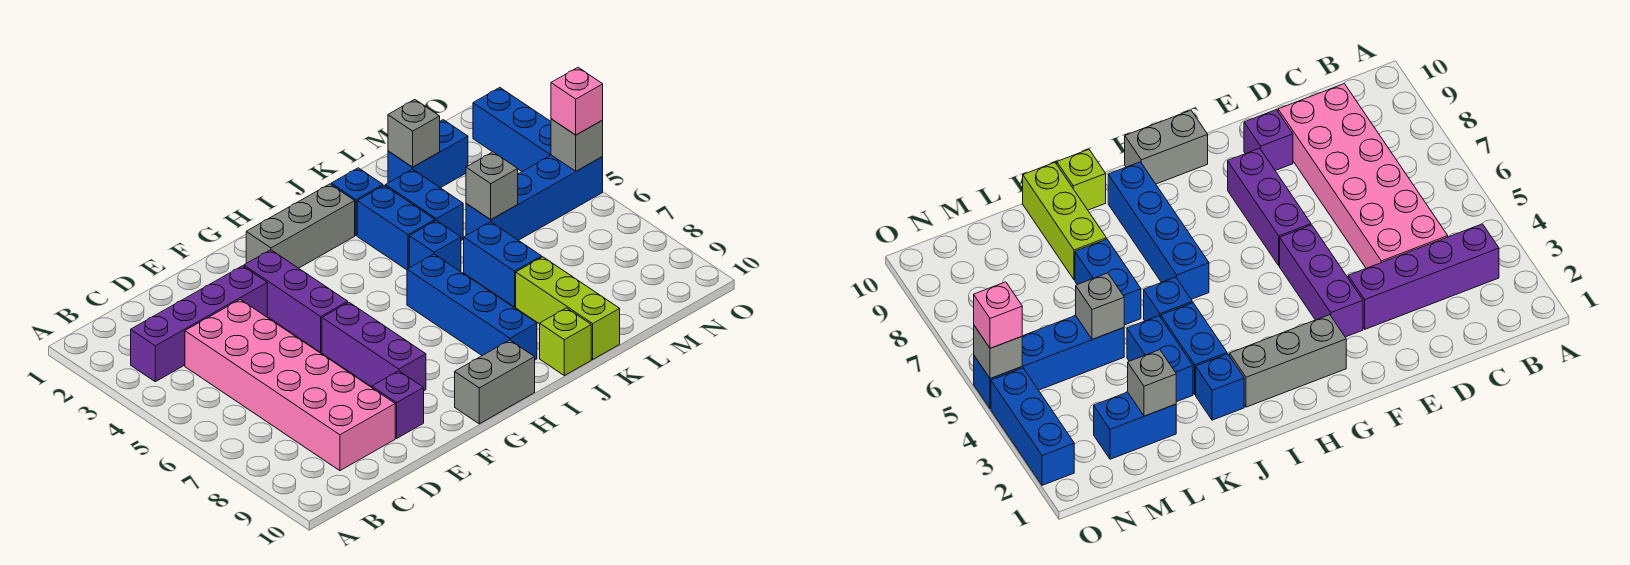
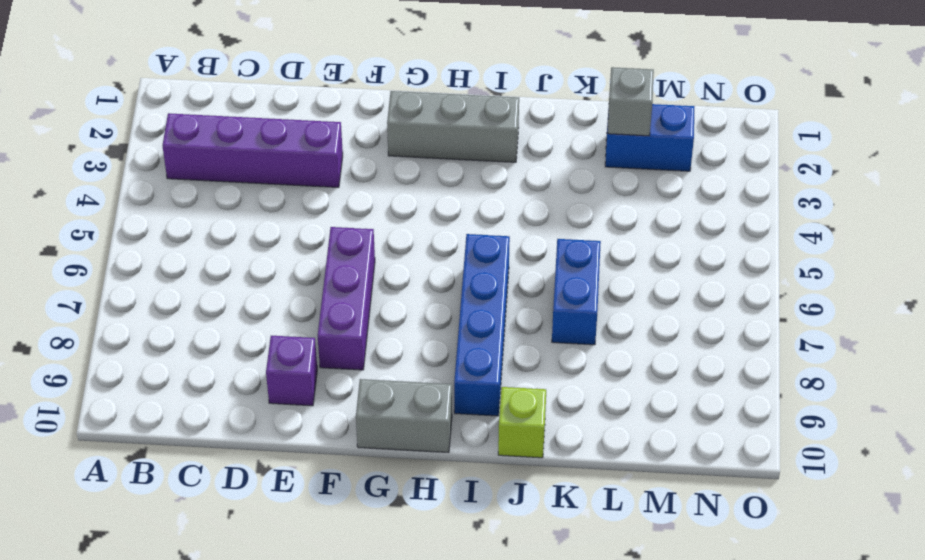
none -> pink brick C4:D9 level 1
none -> purple brick F3:F5 level 1
none -> blue brick J2 level 1

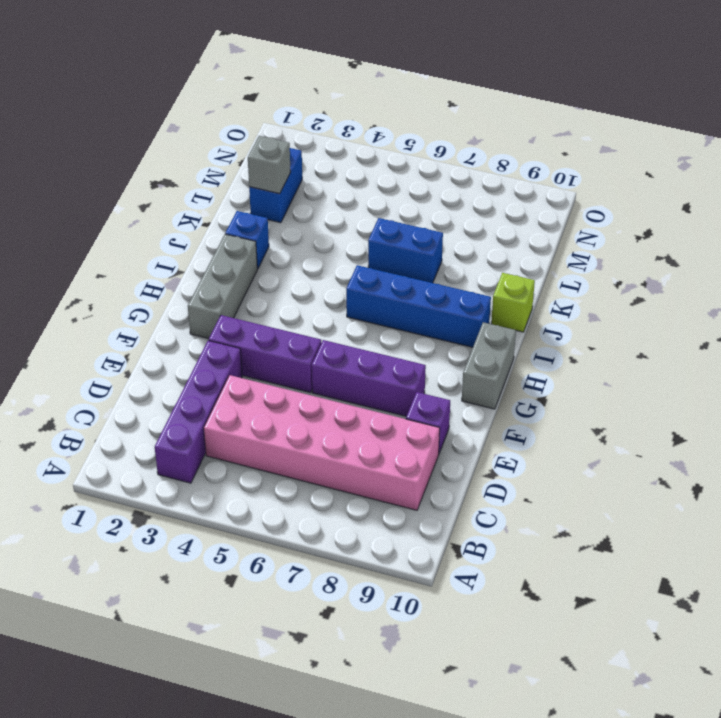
none -> blue brick J3:J4 level 1
none -> blue brick J5 level 1
none -> blue brick K3:K4 level 1

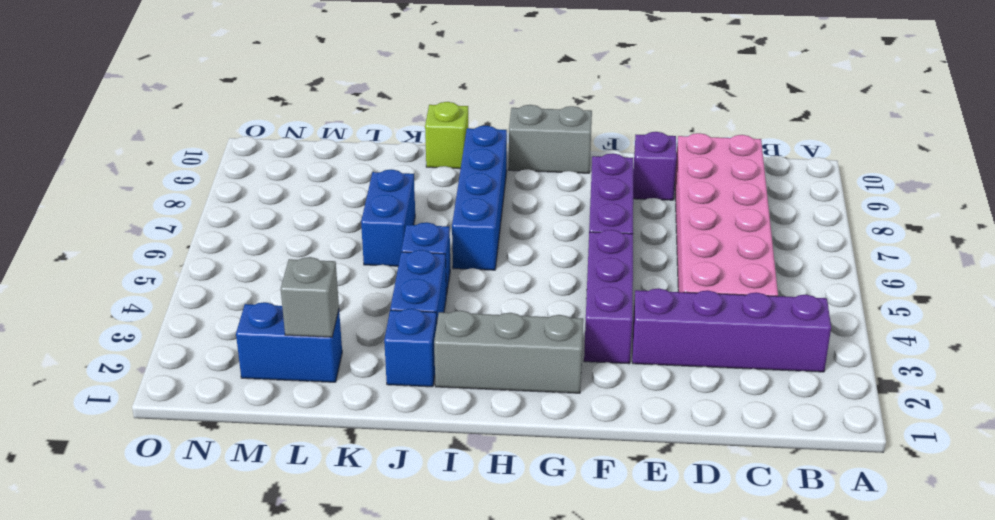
none -> blue brick K3:K4 level 1
none -> lime brick K8:K10 level 1
none -> blue brick L5:O5 level 1

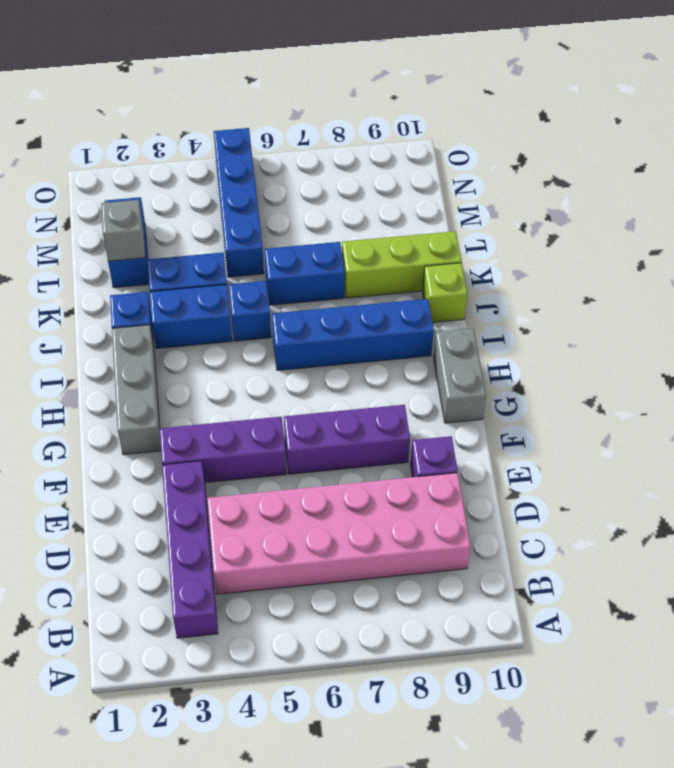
none -> blue brick O2:O4 level 1
none -> grey brick L5 level 2
none -> grey brick O5 level 2

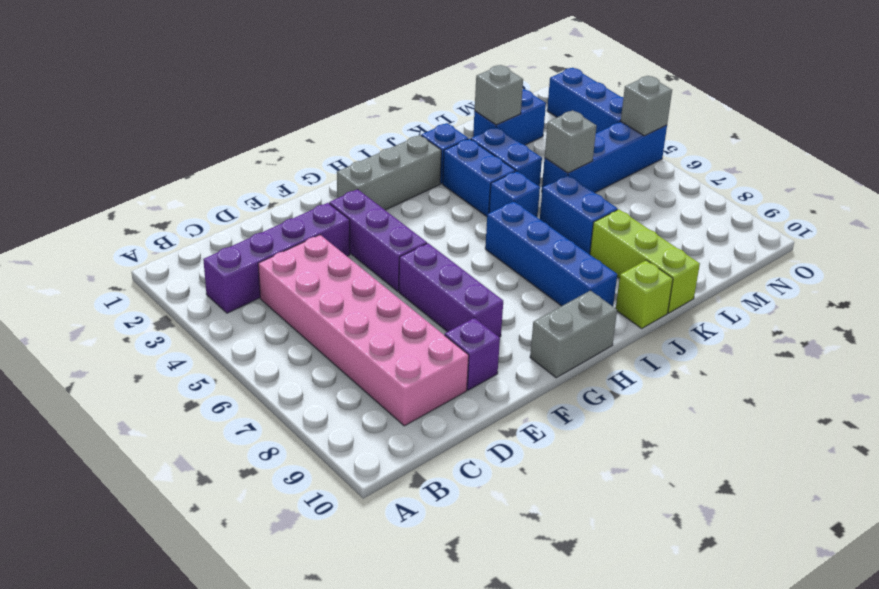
none -> pink brick O5 level 3

